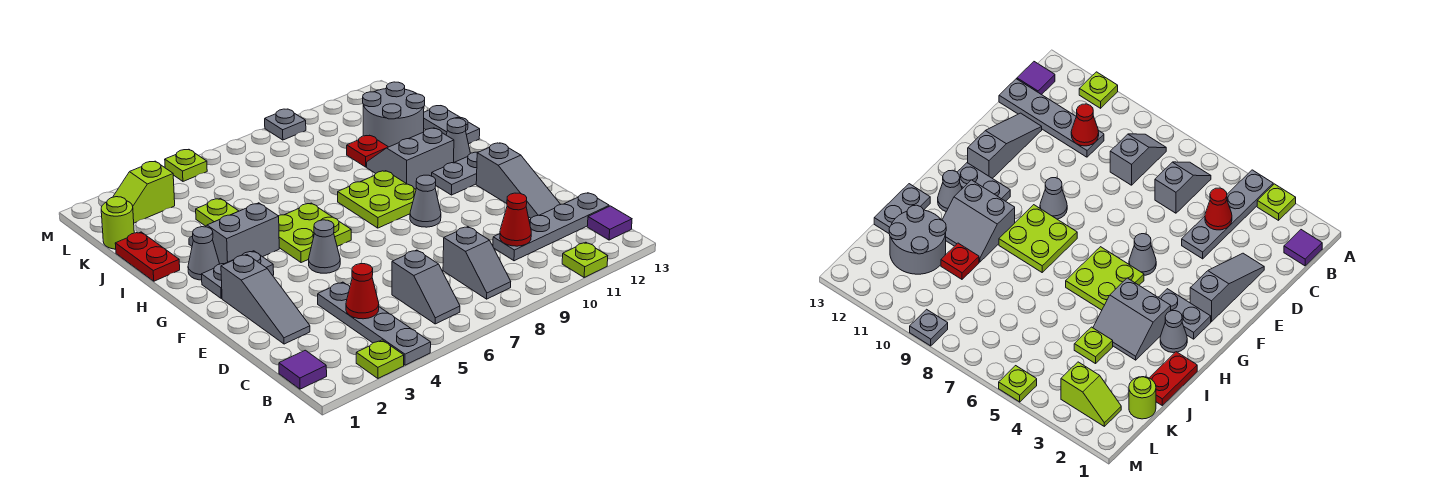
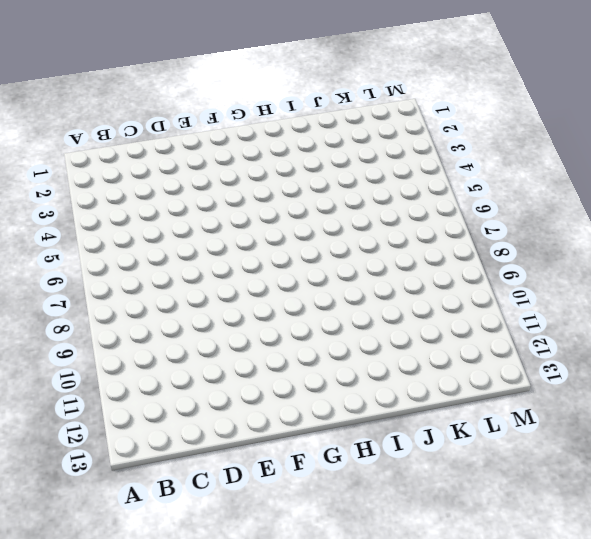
none -> lime plate A3 level 1
none -> grey plate A4:D4 level 1
none -> lime plate A11 level 1
none -> purple tile B1 level 1

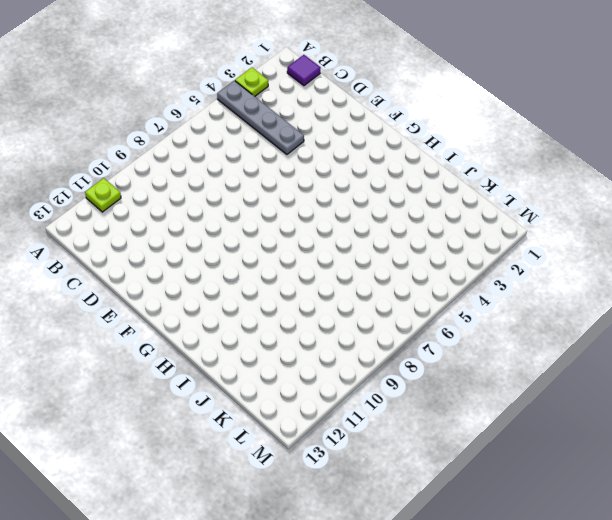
none -> grey slope B6:C6 level 1 top C
none -> grey slope B8:C8 level 1 top C
none -> purple tile B13 level 1
none -> grey plate C10:C13 level 1

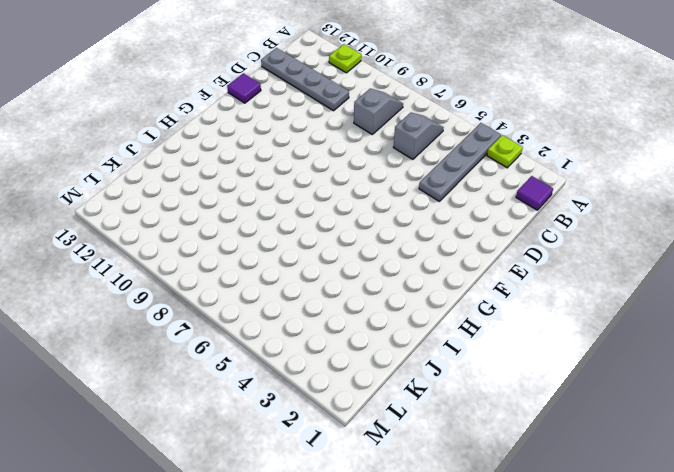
purple tile E13 level 1 -> purple tile B13 level 1
none -> grey slope D2:F2 level 1 top F
none -> grey slope D12:F12 level 1 top F
none -> grey cone F5 level 1
none -> grey cone F9 level 1

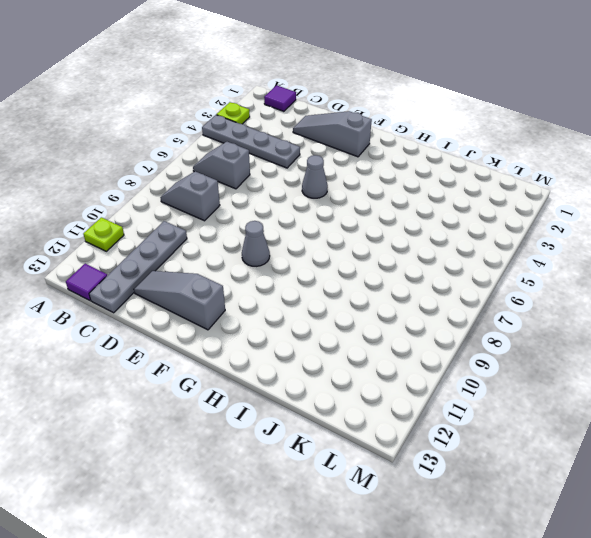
none -> grey plate G2:G3 level 1
none -> lime plate G5:H6 level 1
none -> lime plate G8:H9 level 1
none -> grey plate G11:G12 level 1

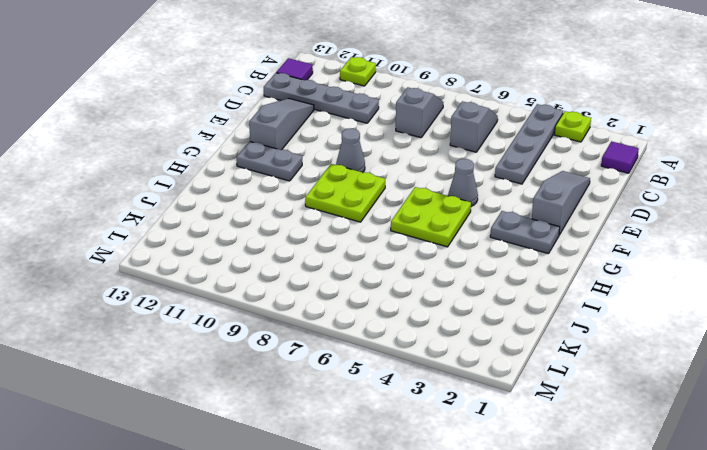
none -> grey cone H2 level 1
none -> grey slope H3:I4 level 1 top H
none -> grey slope H10:I11 level 1 top H
none -> grey cone H12 level 1

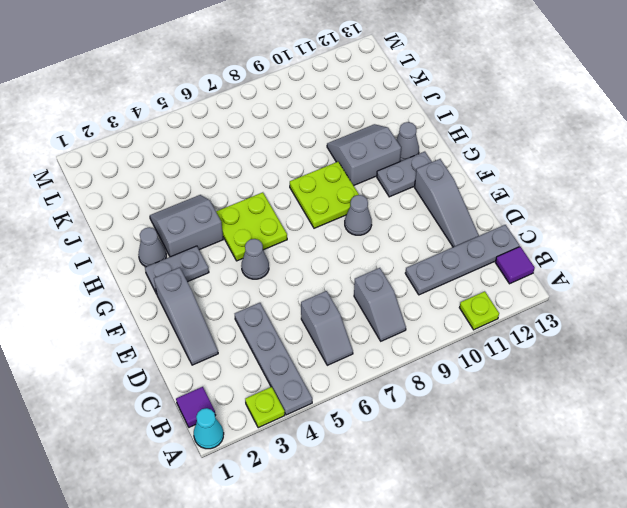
cyan cone A1 level 1 -> none
none -> red plate I1:J1 level 1
none -> grey plate I13:J13 level 1
none -> lime plate J4 level 1
none -> red plate J10 level 1

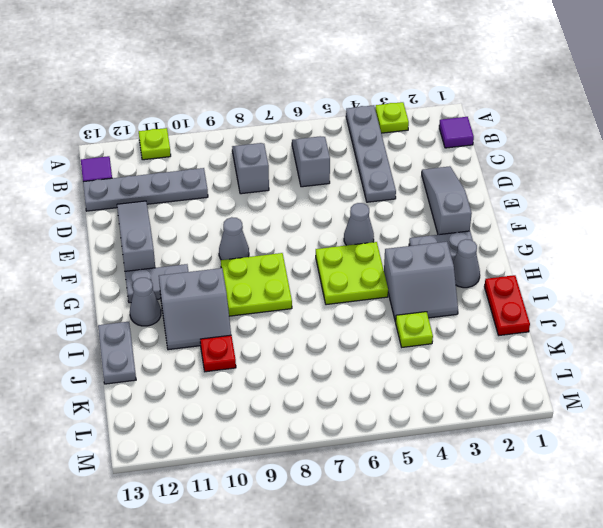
none -> grey round brick J11:K12 level 1
none -> lime round brick K1 level 1
none -> lime slope L2:L3 level 1 top 3
none -> lime plate M5 level 1

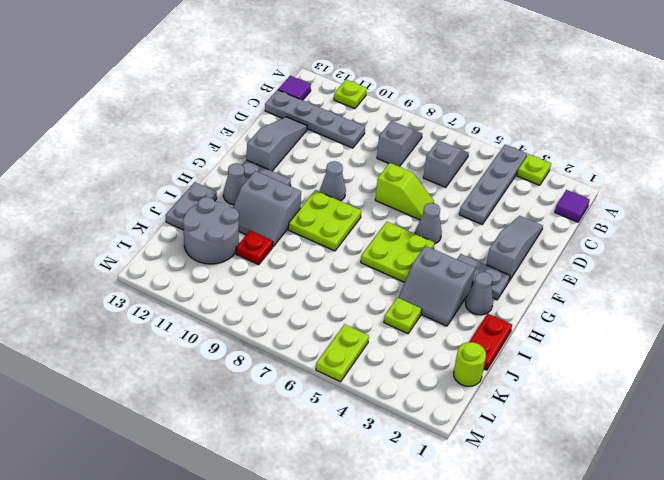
lime slope E6:E7 level 1 top 7 -> lime slope L2:L3 level 1 top 3
lime plate L5:M5 level 1 -> lime plate M5 level 1
none -> grey plate M9 level 1
none -> red cone C4 level 2
none -> red cone C10 level 2

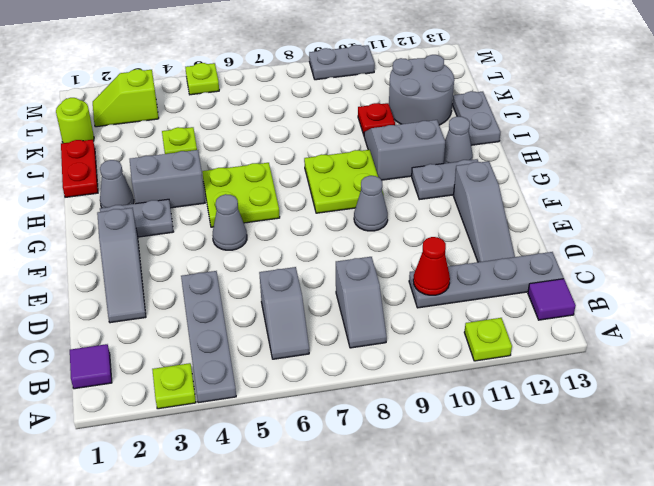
grey plate M9:M10 level 1 -> grey plate M9 level 1
none -> red cone C4 level 2

